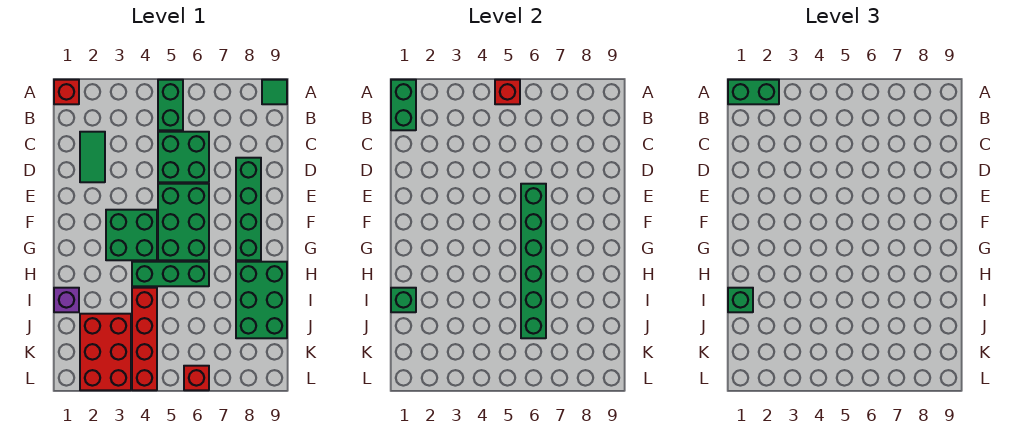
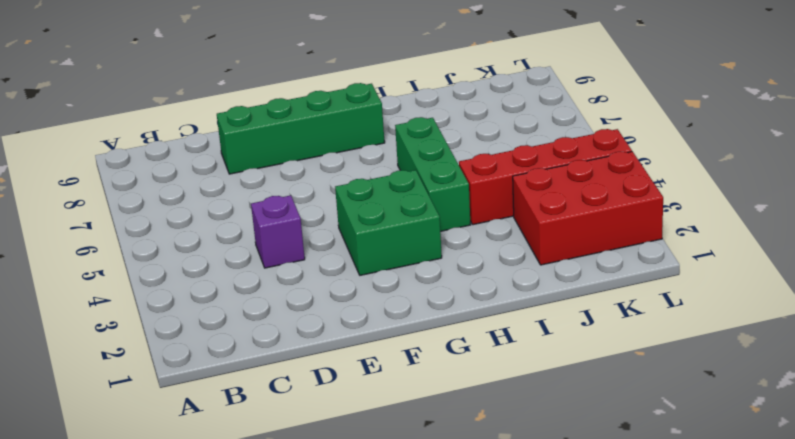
purple brick D4 level 1 -> purple brick I1 level 1
none -> red brick A1 level 1
none -> green brick A5:B5 level 1
none -> green tile A9 level 1

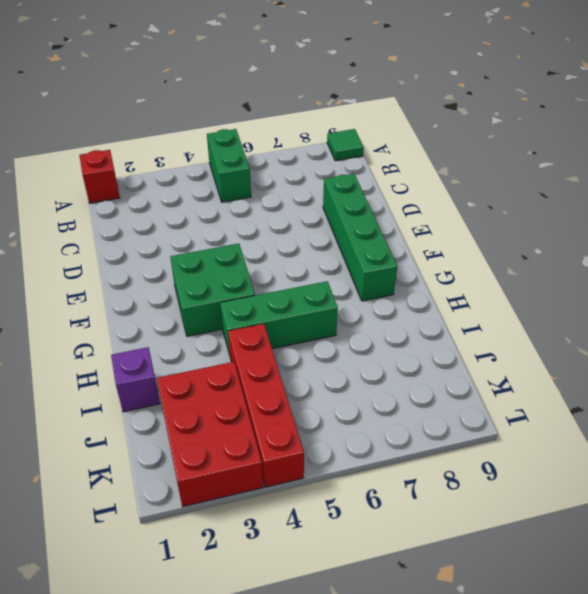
none -> green tile C2:D2 level 1
none -> green brick C5:D6 level 1
none -> green brick E5:G6 level 1

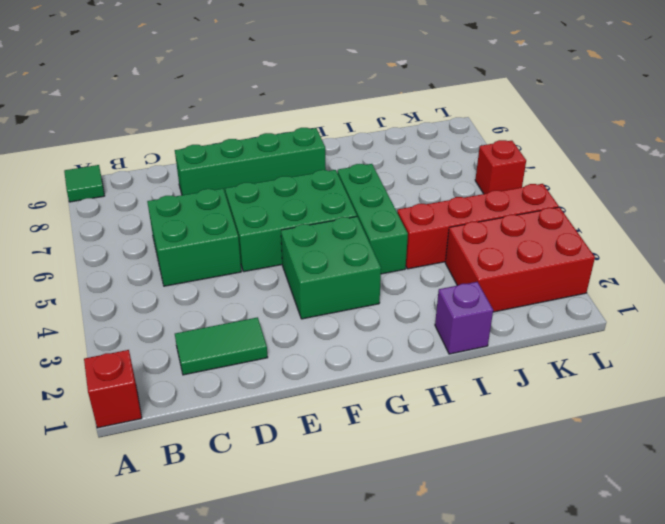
none -> green brick A5:B5 level 1
none -> green brick H8:J9 level 1
none -> green brick A1:B1 level 2

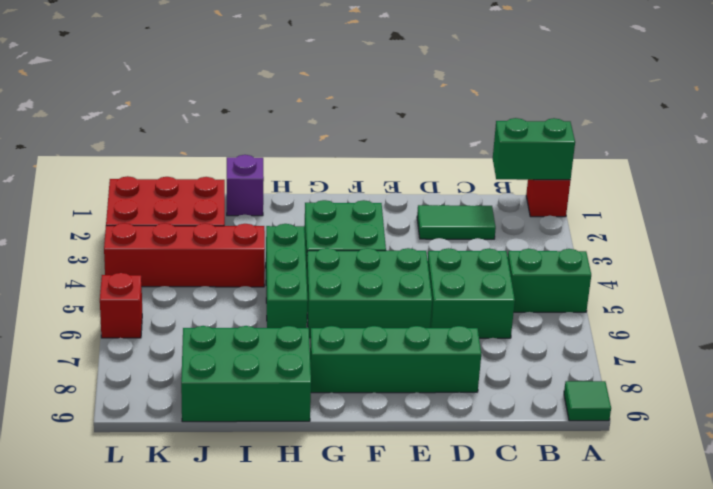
none -> red brick A5 level 2
none -> green brick E6:J6 level 2
none -> green brick I1 level 2

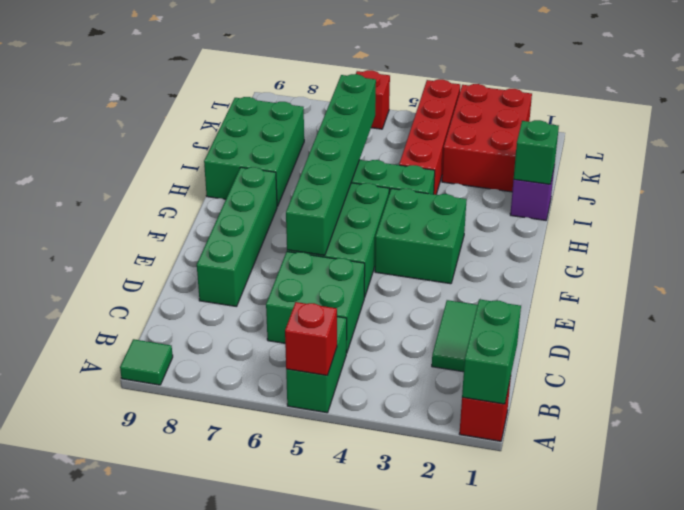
none -> green brick A1:A2 level 3
none -> green brick I1 level 3

